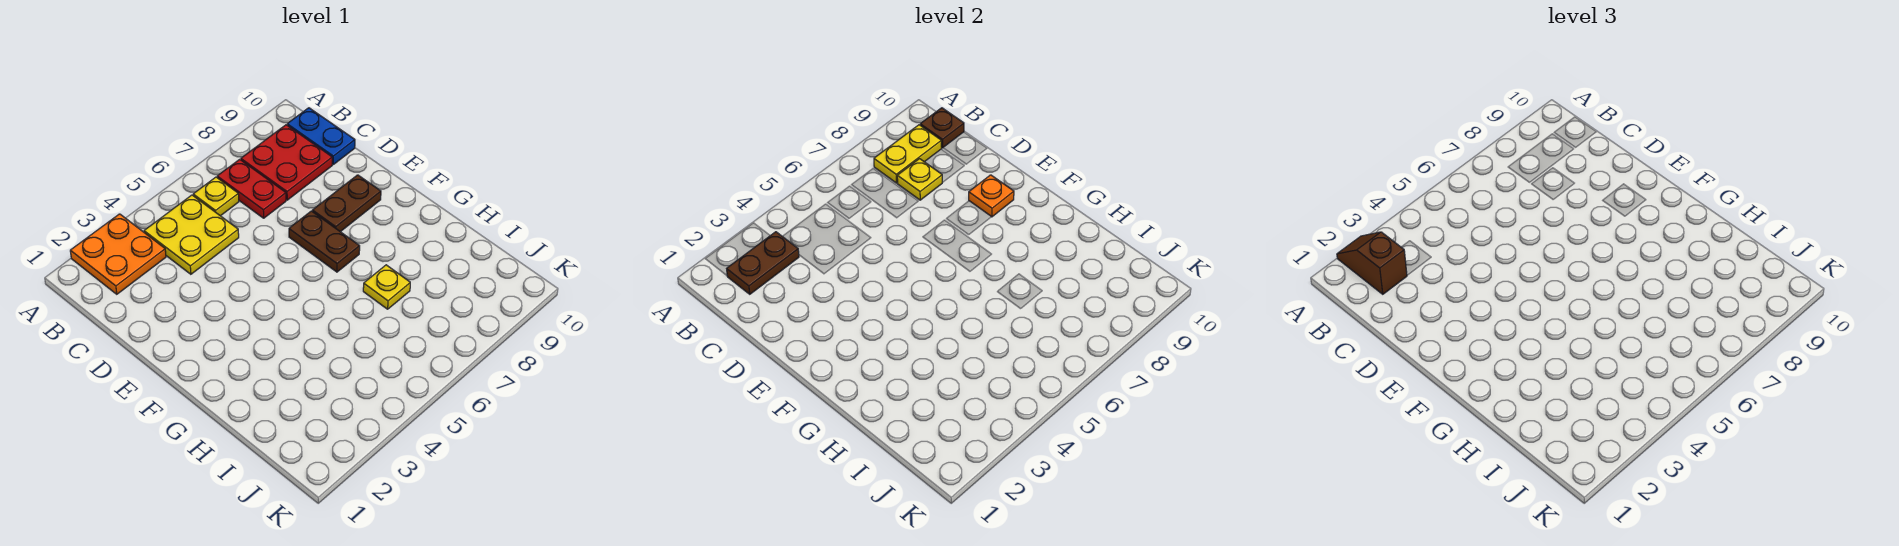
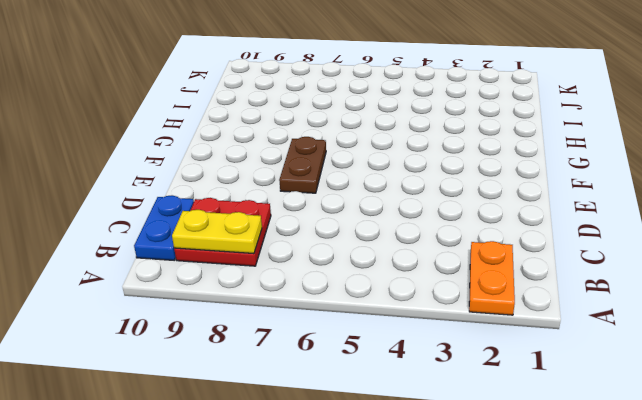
orange plate A2:B2 level 1 -> orange plate A2:B3 level 1
none -> yellow plate B4:C5 level 1
none -> yellow plate B6 level 1
none -> red plate B7:C7 level 1

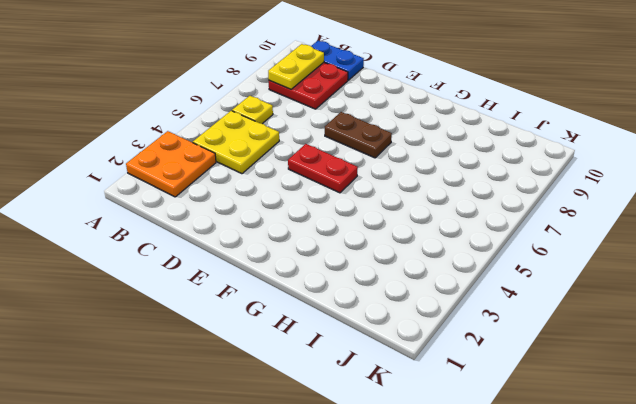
red plate E5:F5 level 1 -> red plate B7:C7 level 1
none -> brown plate E8:E9 level 1
none -> yellow plate H7 level 1
none -> brown plate B2:B3 level 2

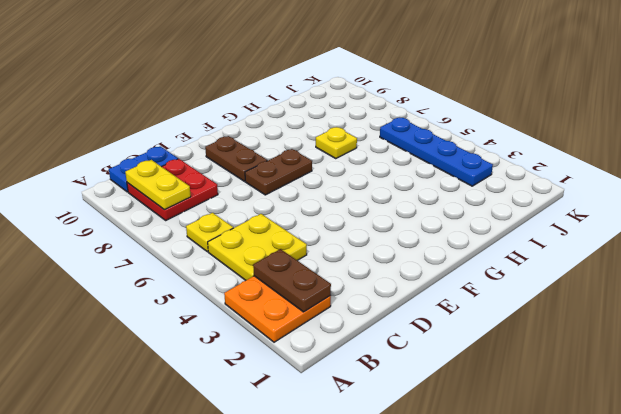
blue plate J3:J6 level 1 -> none
none -> red plate B7:C7 level 1
none -> brown plate B10 level 2
none -> yellow plate C8 level 2

